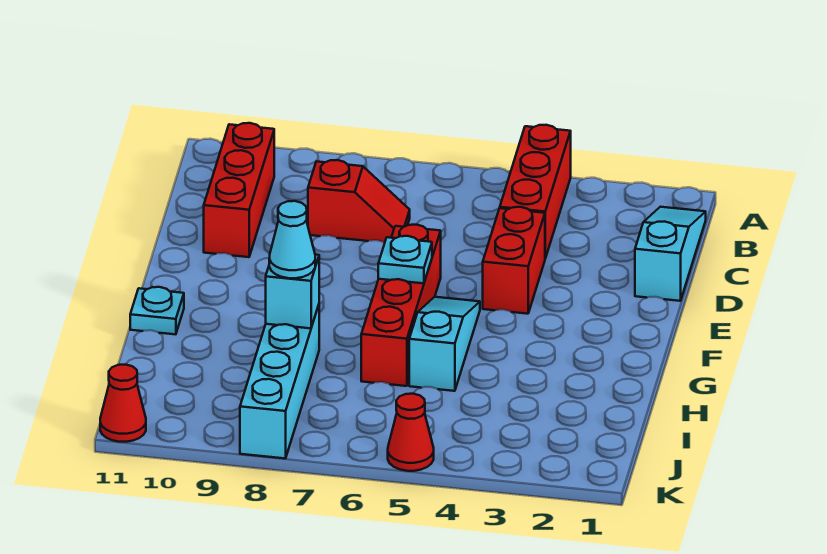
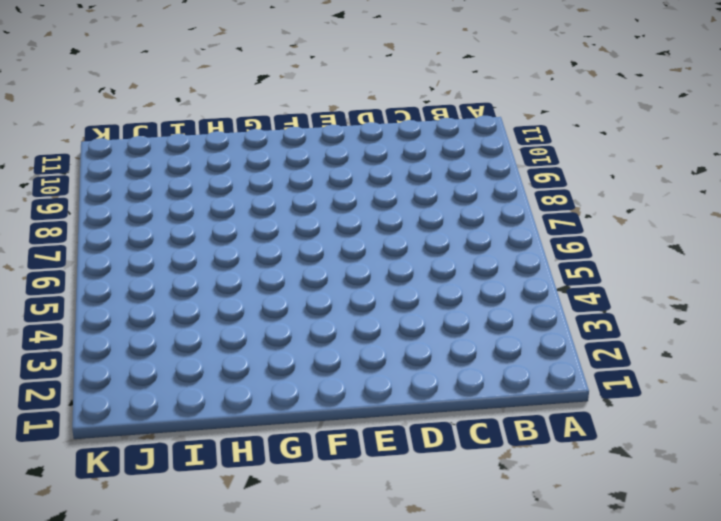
none -> red brick A4:C4 level 1
none -> cyan slope B1:D1 level 1 top D
none -> red brick B10:D10 level 1

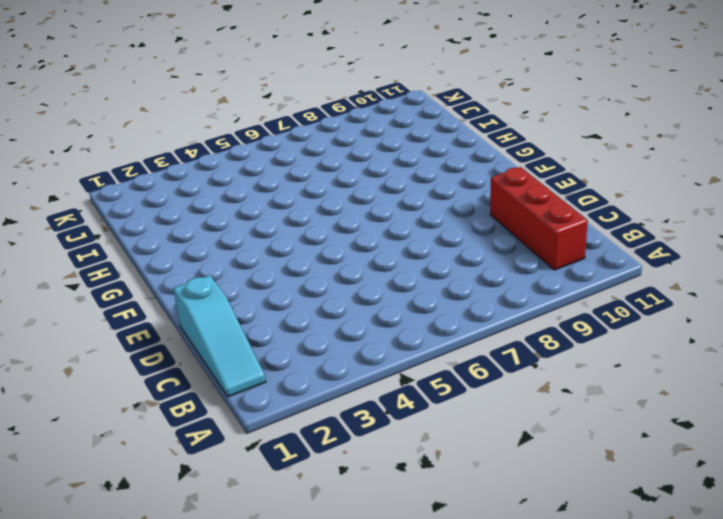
none -> red brick A4:C4 level 1
none -> red slope C7:C8 level 1 top 8
none -> red brick D4:E4 level 1

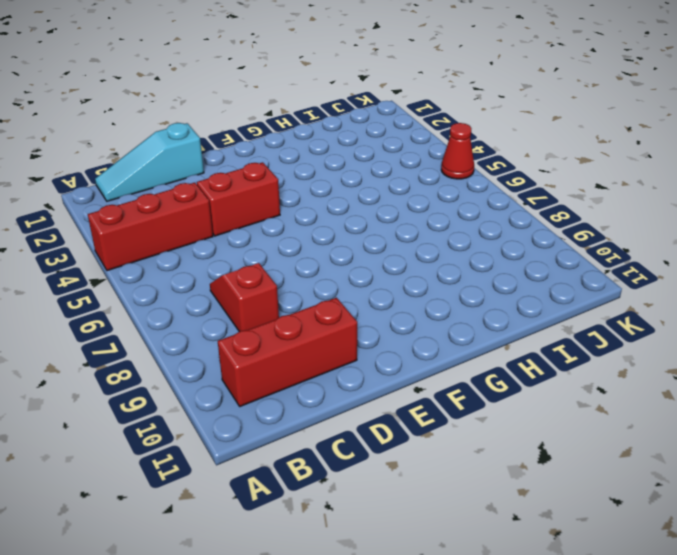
none -> red brick E6:H6 level 1
none -> cyan slope F5:H5 level 1 top H
none -> cyan plate G11 level 1

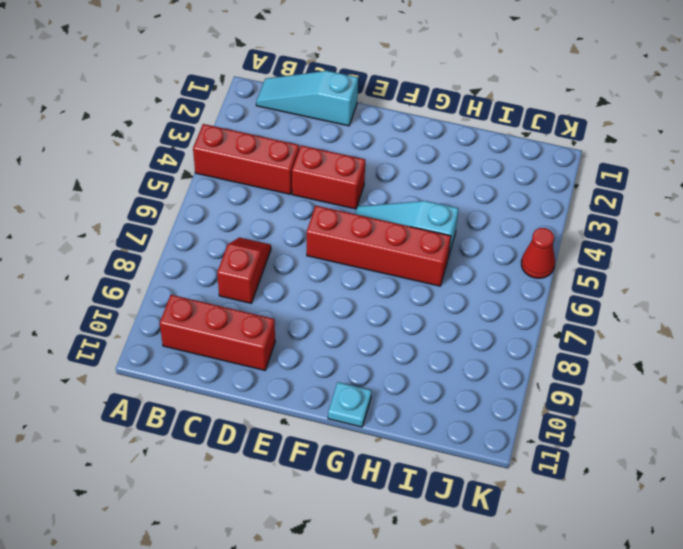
none -> cyan brick H8:K8 level 1
none -> red cone K11 level 1
none -> cyan plate F6 level 2

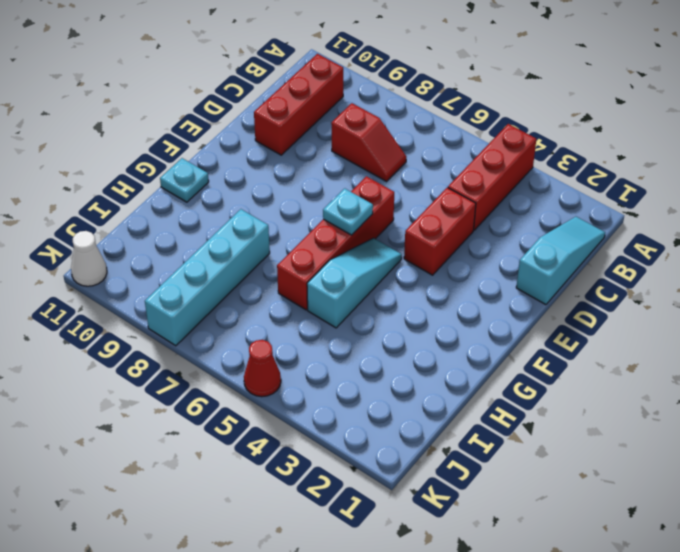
white cone K11 level 1 -> red cone K11 level 1
none -> cyan brick H8 level 2
none -> cyan cone H8 level 3

